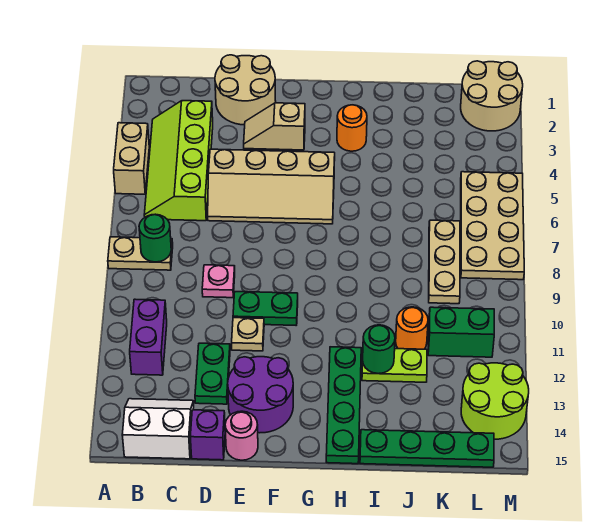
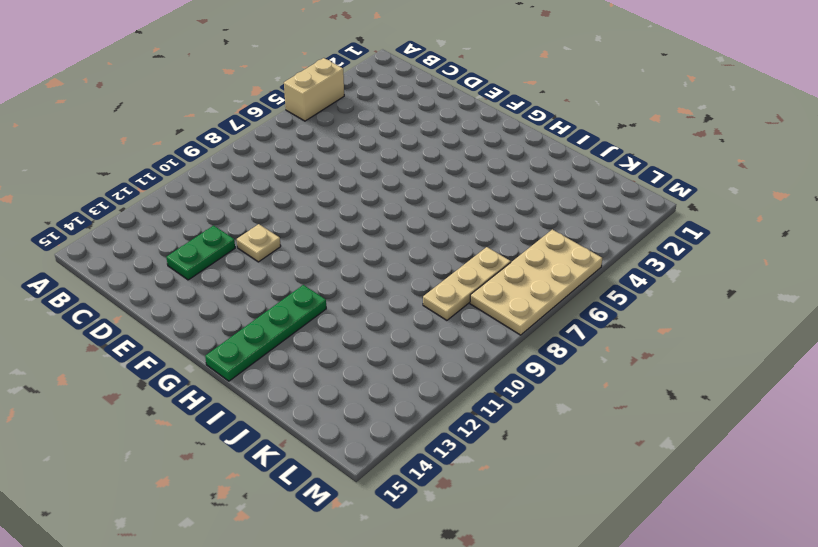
none -> tan plate A8:B8 level 1
none -> lime slope B3:C6 level 1 top C
none -> purple brick B11:B12 level 1

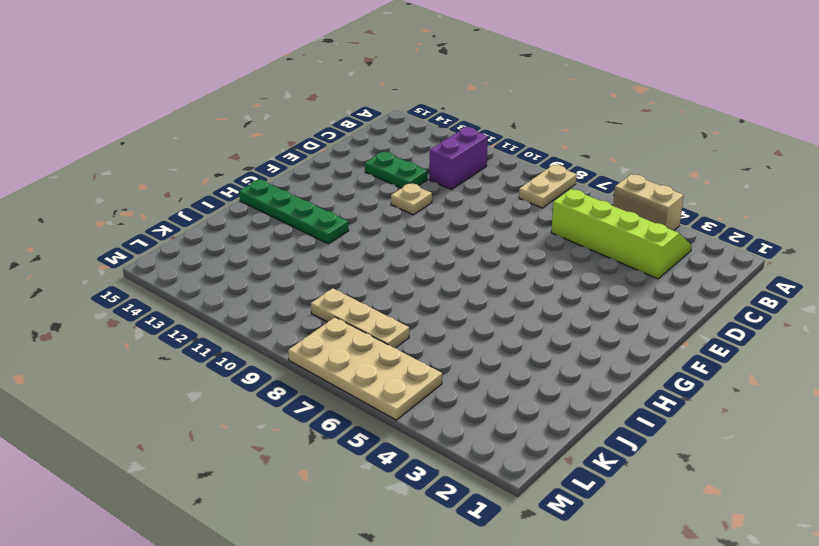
purple brick B11:C11 level 1 -> purple brick B11:B12 level 1
none -> white slope B14:C15 level 1 top 15
none -> tan round brick D1:E2 level 1
none -> tan slope D5:G6 level 1 top 5

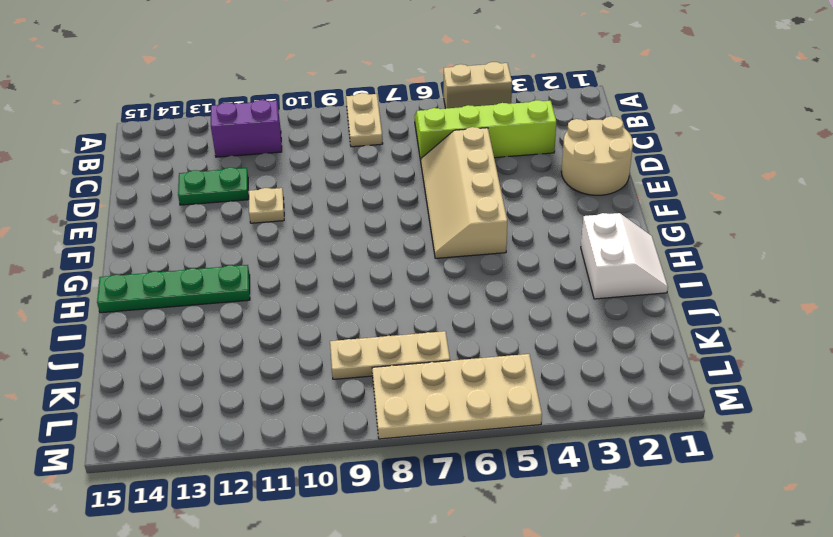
white slope H1:I2 level 1 top 2 -> white slope B14:C15 level 1 top 15
none -> pink plate D9 level 1
none -> purple brick D15 level 1
none -> tan slope E3:F3 level 1 top F

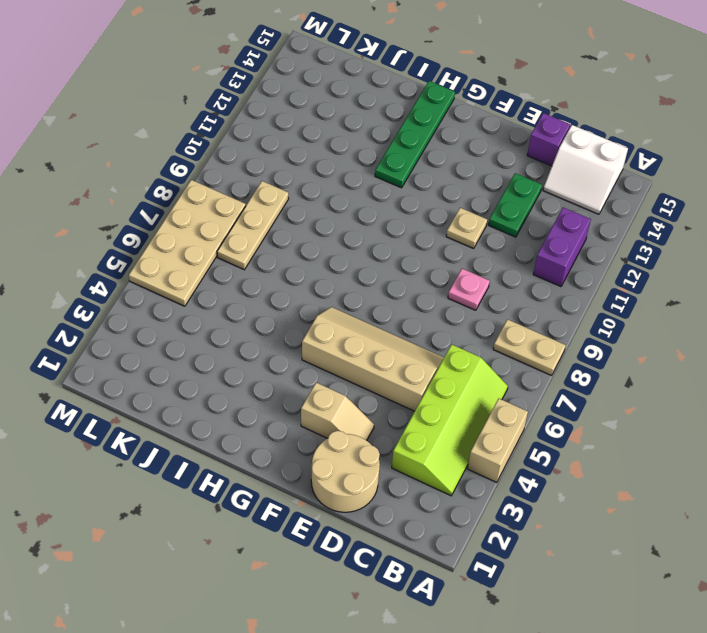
none -> green plate E10:F10 level 1
none -> purple round brick E13:F14 level 1
none -> pink round brick E15 level 1

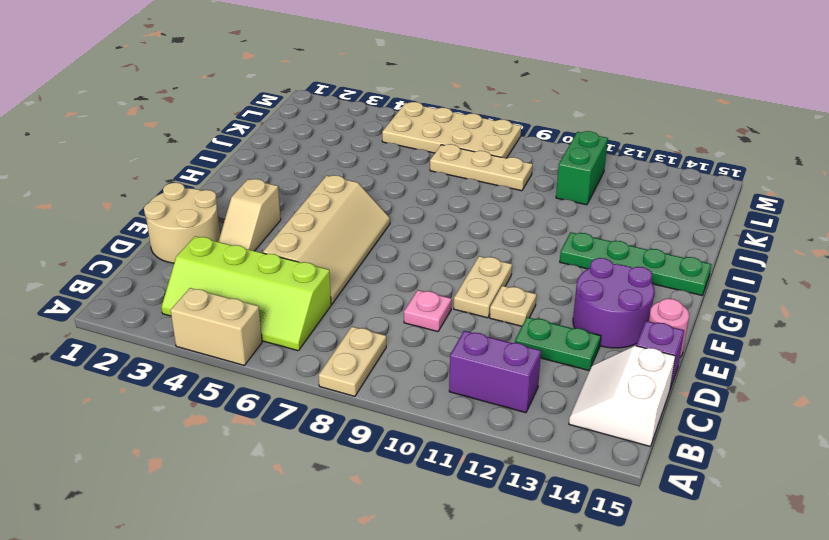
tan plate E10:F10 level 1 -> green plate E10:F10 level 1
none -> orange round brick H3 level 1
none -> lime plate I12:J12 level 1
none -> green plate I15:L15 level 1

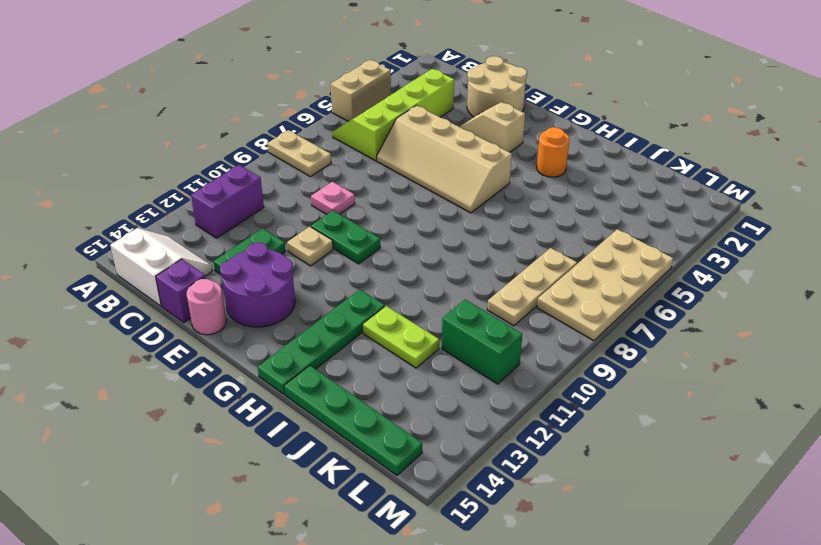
none -> orange round brick J11 level 1
none -> tan round brick L1:M2 level 1
none -> lime round brick L13:M14 level 1

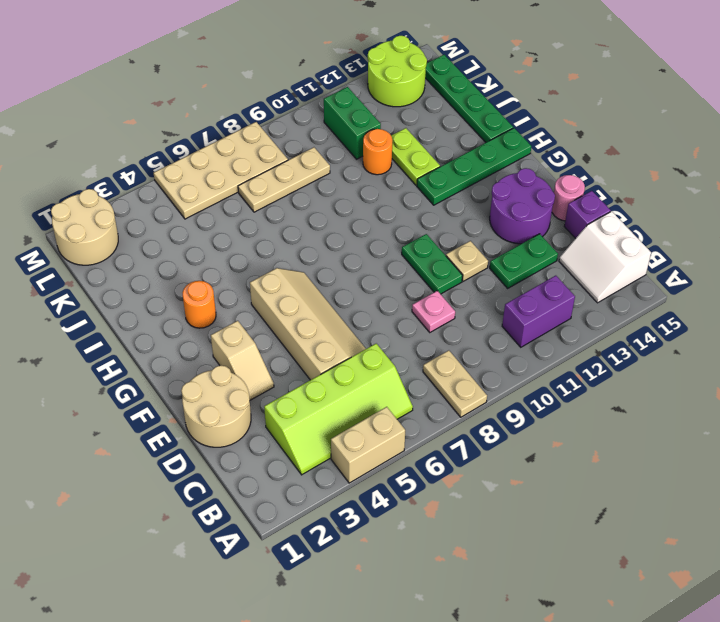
none -> green round brick B8 level 2
none -> green round brick I12 level 2

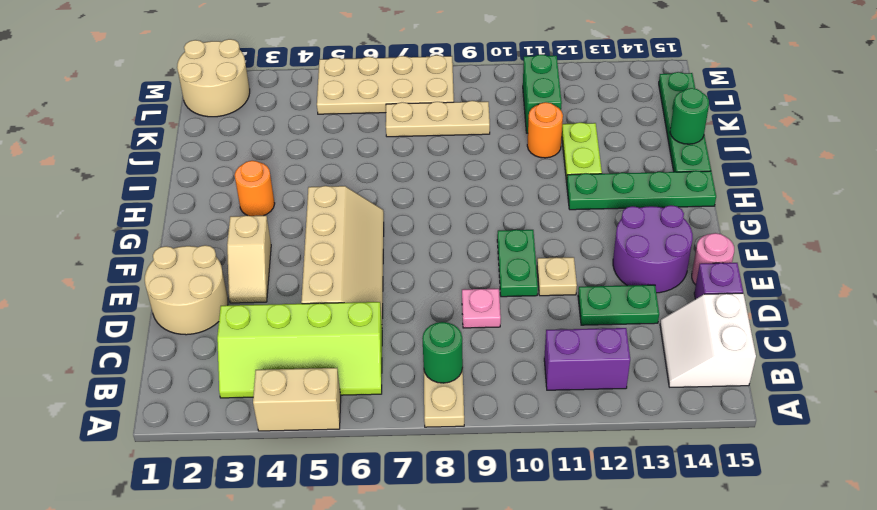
green round brick J15 level 2 -> green round brick I12 level 2
none -> lime round brick L13:M14 level 1

